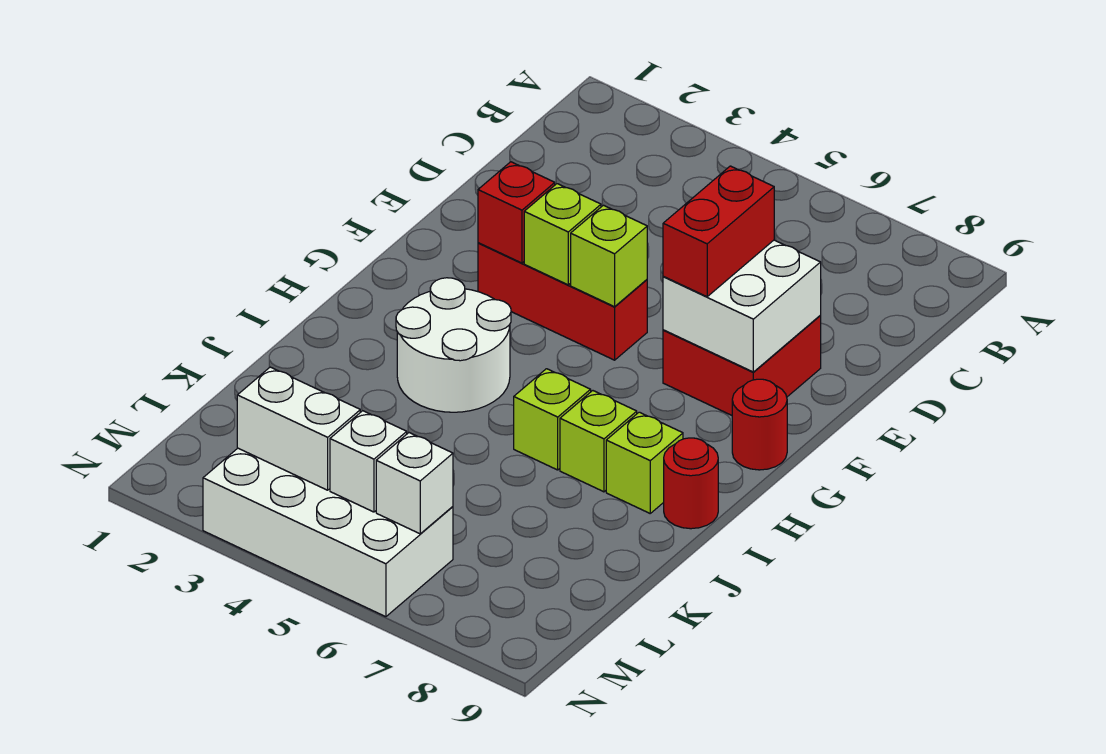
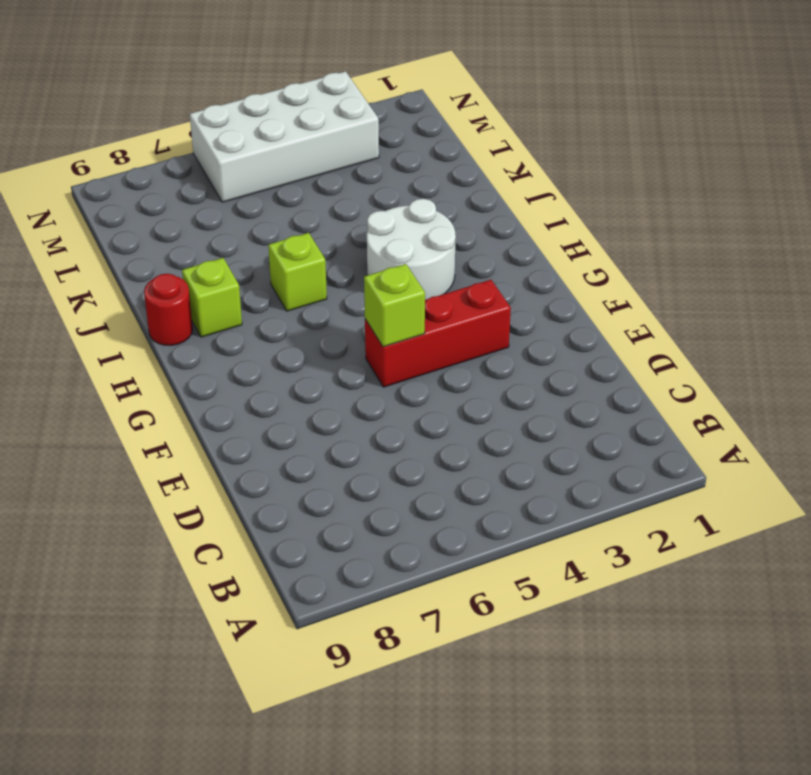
none -> red brick E7:F8 level 1
none -> red round brick G9 level 1
none -> lime brick I7 level 1

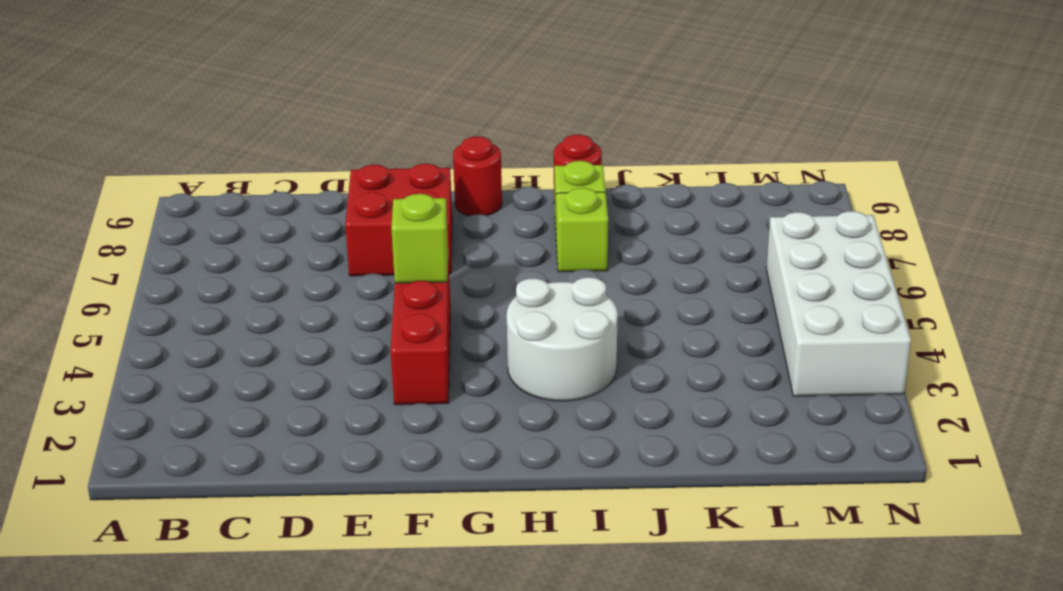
none -> lime brick I6 level 1
none -> white brick E7:F8 level 2
none -> red brick F3 level 2

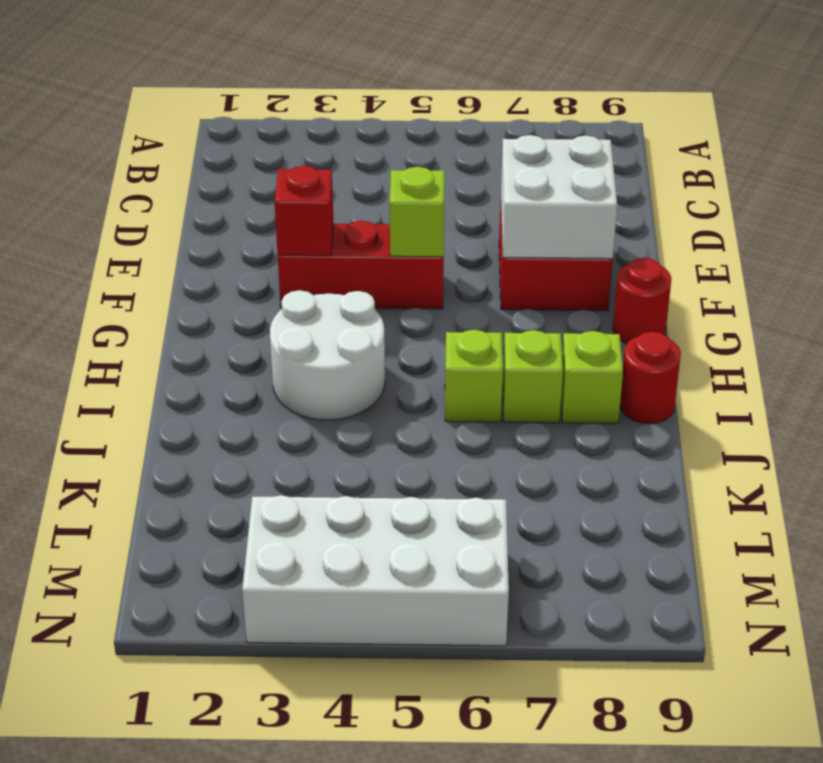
none -> lime brick F4 level 2
none -> white brick M3:M4 level 2
none -> white brick M5 level 2

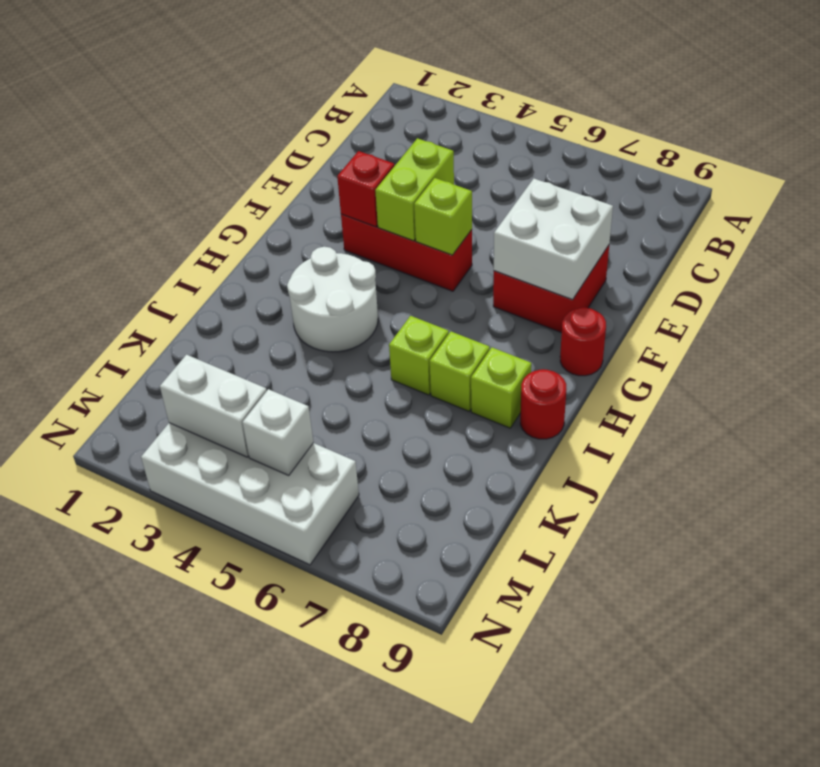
lime brick E4:F4 level 2 -> lime brick F4 level 2
none -> white brick M6 level 2
none -> red brick E7:F7 level 3

